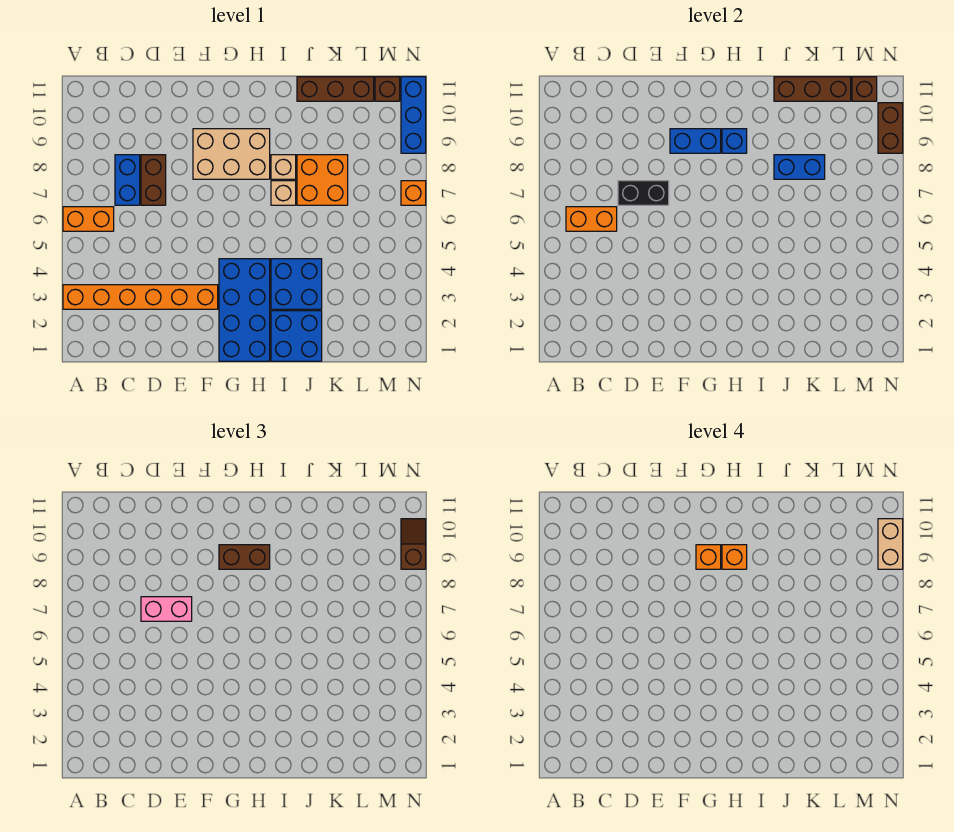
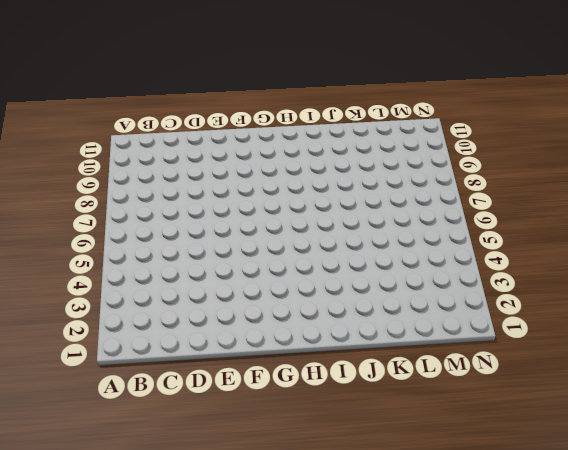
none -> orange brick A3:F3 level 1
none -> orange brick A6:B6 level 1
none -> blue brick C7:C8 level 1

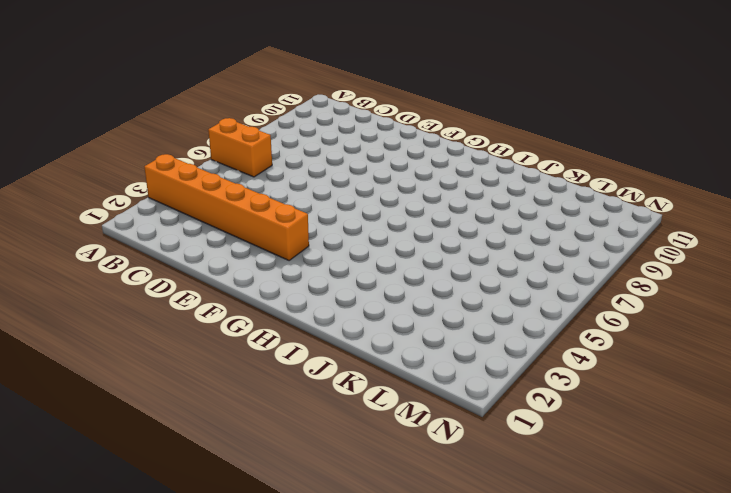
none -> blue brick C7:C8 level 1
none -> brown brick D7:D8 level 1
none -> tan brick F8:H9 level 1

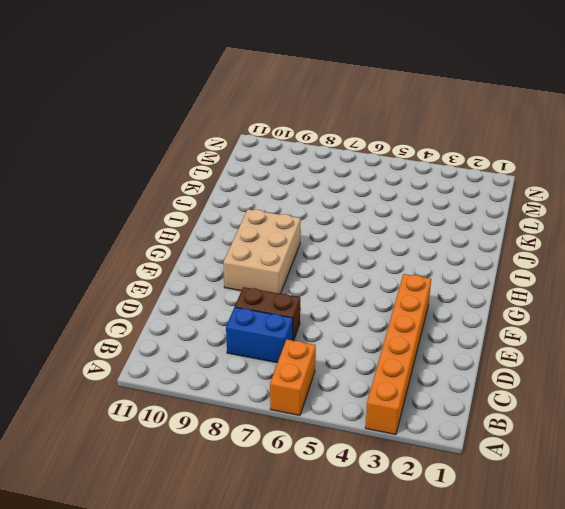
none -> blue brick G1:H4 level 1
none -> blue brick I1:J2 level 1
none -> blue brick I3:J4 level 1

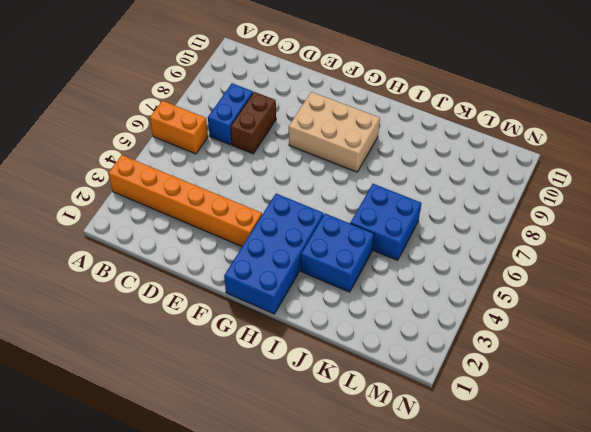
blue brick J5:K6 level 1 -> blue brick I1:J2 level 1
none -> tan brick I7 level 1
none -> tan brick I8 level 1
none -> orange brick J7:K8 level 1

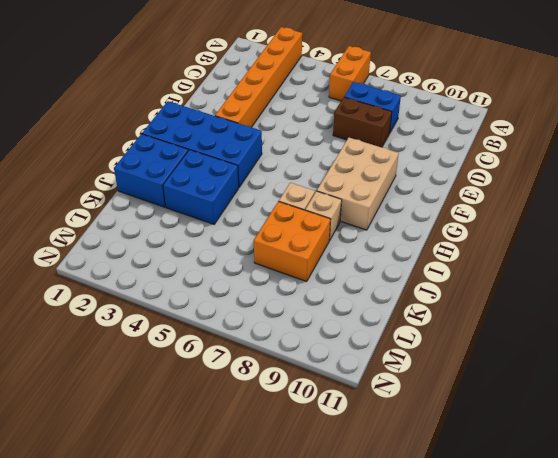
none -> brown brick J11:L11 level 1
none -> brown brick M11 level 1
none -> orange brick N7 level 1

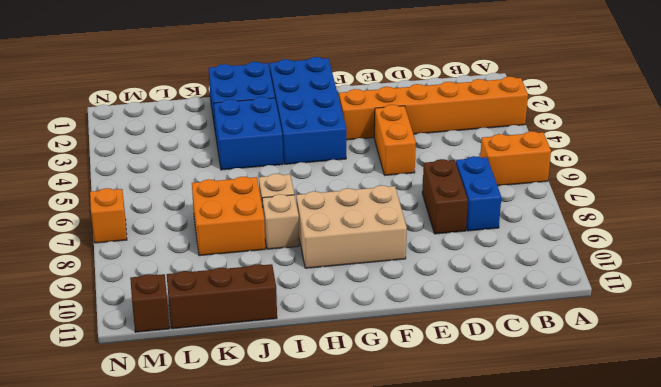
orange brick E4:E5 level 1 -> orange brick B6:C6 level 2
none -> blue brick N9:N11 level 1
none -> black brick D7:E7 level 2
none -> blue brick F9:G9 level 2

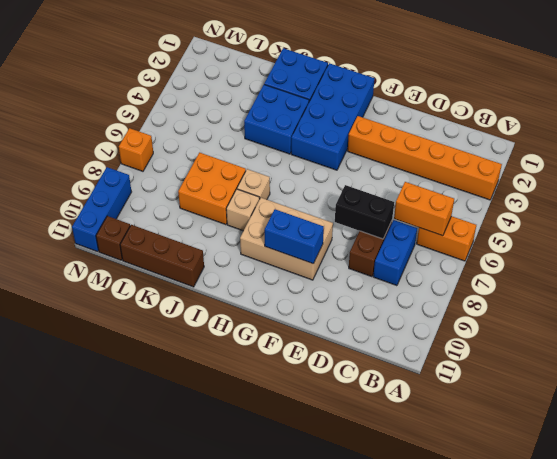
none -> blue brick H9 level 2
none -> blue brick J8:K8 level 2
none -> brown brick J11:L11 level 2

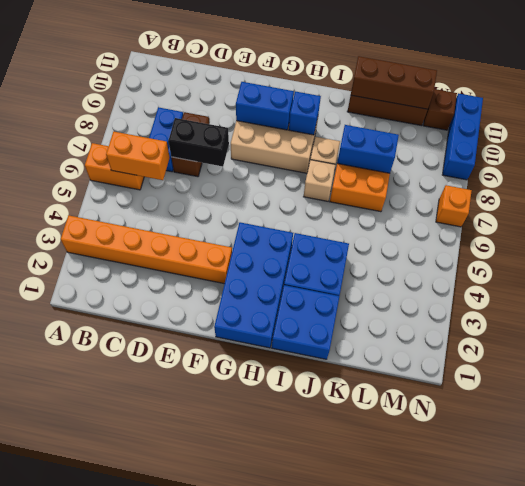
none -> brown brick M11 level 2
none -> brown brick N9:N10 level 2
none -> pink brick D7:E7 level 3

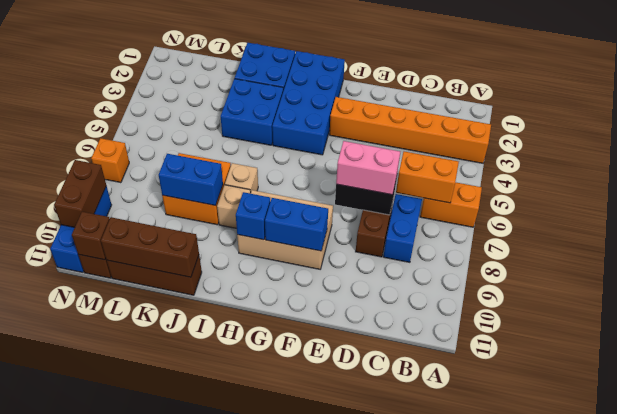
none -> brown brick G9:H9 level 3
none -> brown slope N9:N10 level 3 top 9
none -> orange brick G9 level 4

